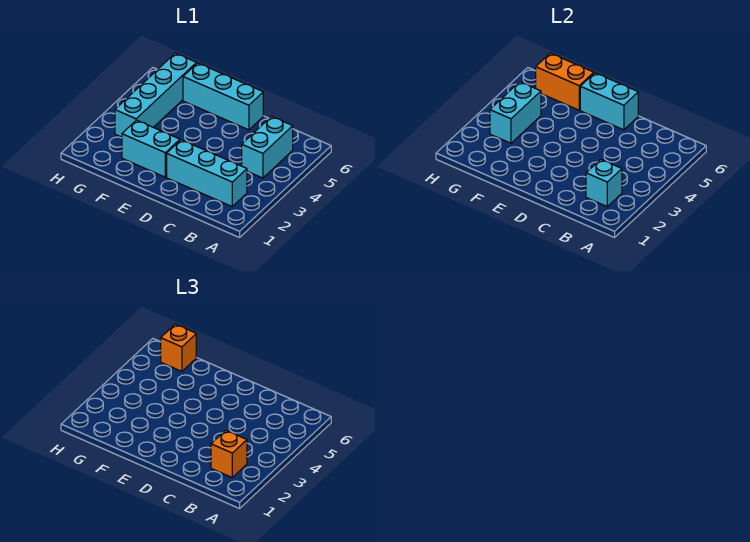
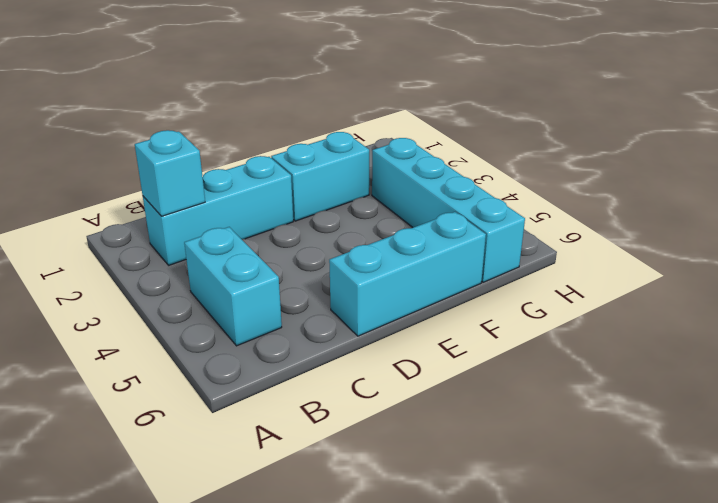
none -> cyan brick D6:E6 level 2
none -> orange brick F6:G6 level 2

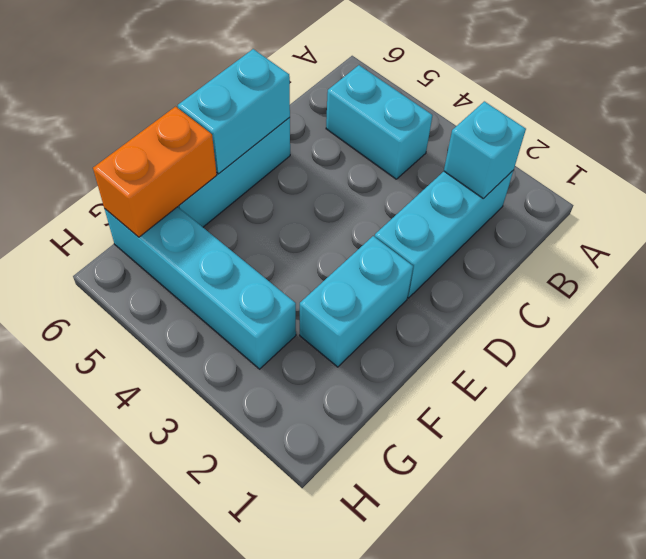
none -> cyan brick G3:G4 level 2
none -> orange brick B2 level 3

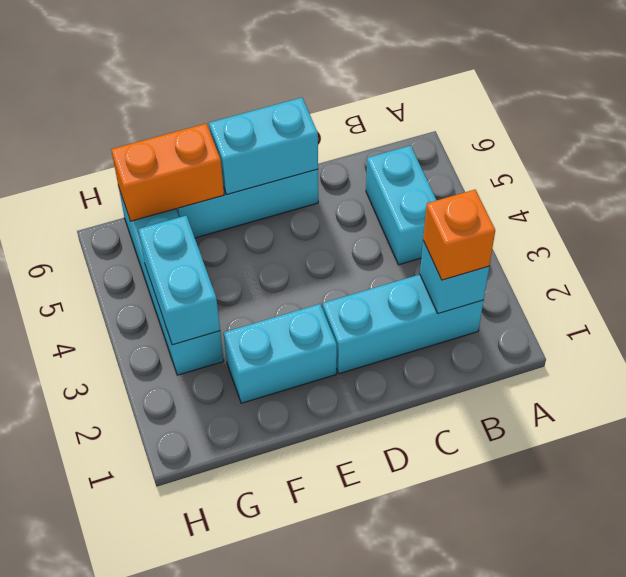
none -> orange brick G6 level 3

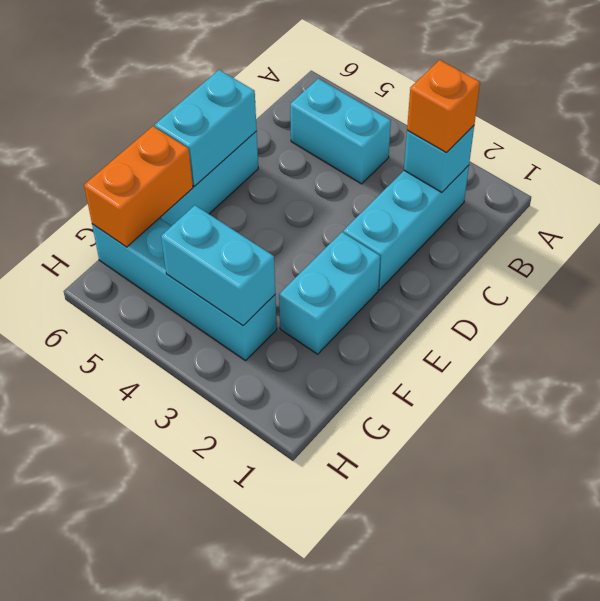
none -> orange brick G6 level 3

